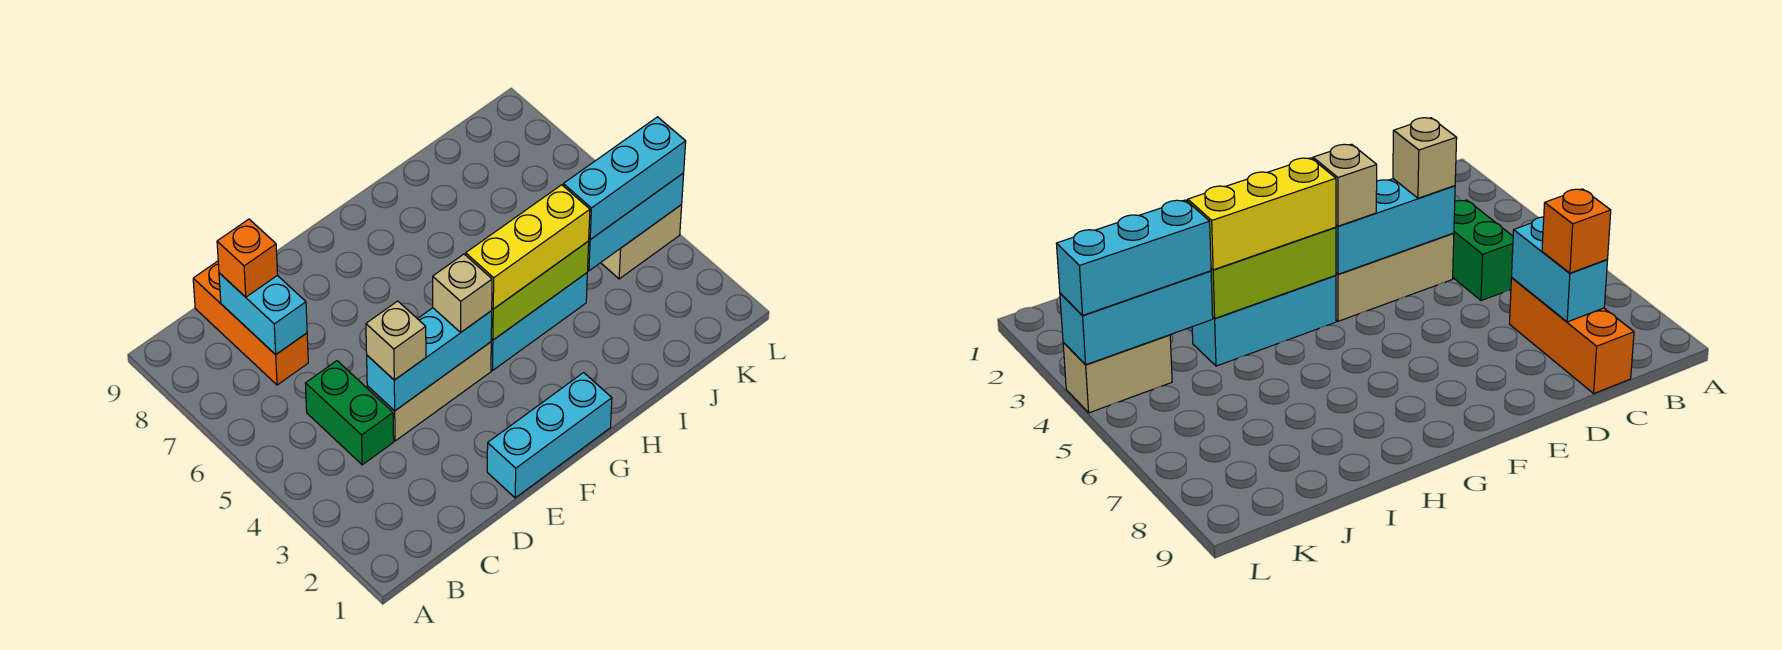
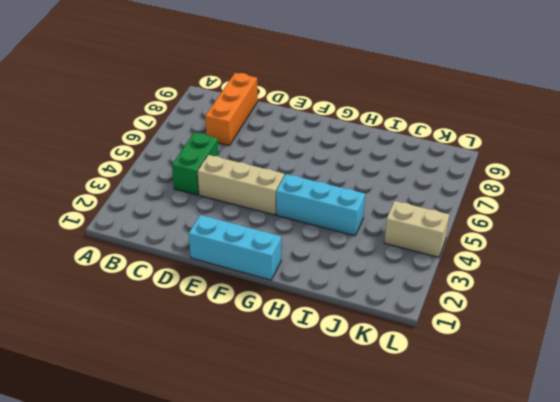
none -> cyan brick C7:C8 level 2
none -> cyan brick D4:F4 level 2
none -> lime brick G4:I4 level 2

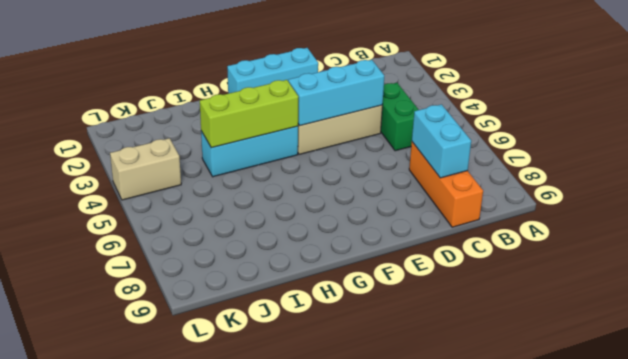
none -> cyan brick J4:L4 level 2
none -> orange brick C8 level 3
none -> tan brick D4 level 3

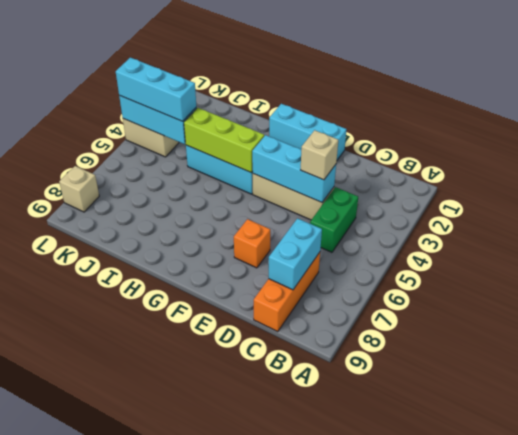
orange brick E7 level 1 -> orange brick C8 level 3
tan brick L8 level 1 -> tan brick F4 level 3
none -> yellow brick G4:I4 level 3

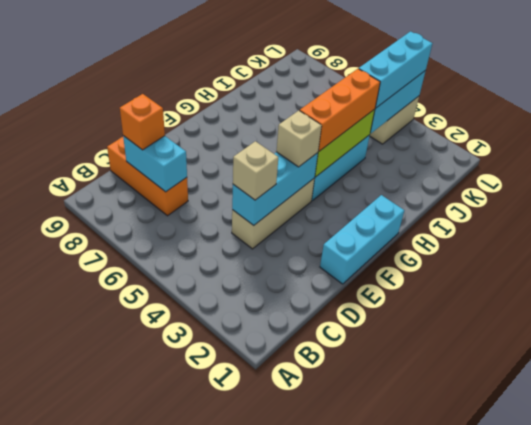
orange brick G4:I4 level 3 -> yellow brick G4:I4 level 3
none -> green brick C4:C5 level 1

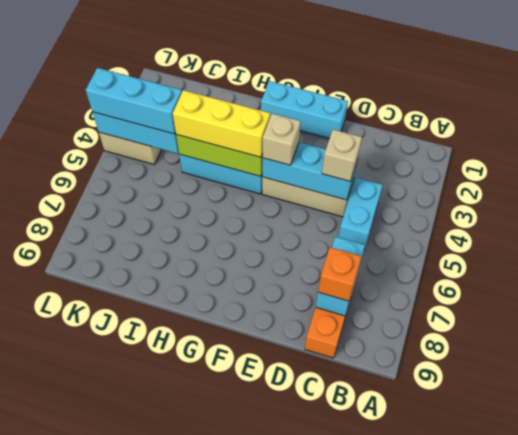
cyan brick C4:C5 level 1 -> green brick C4:C5 level 1

